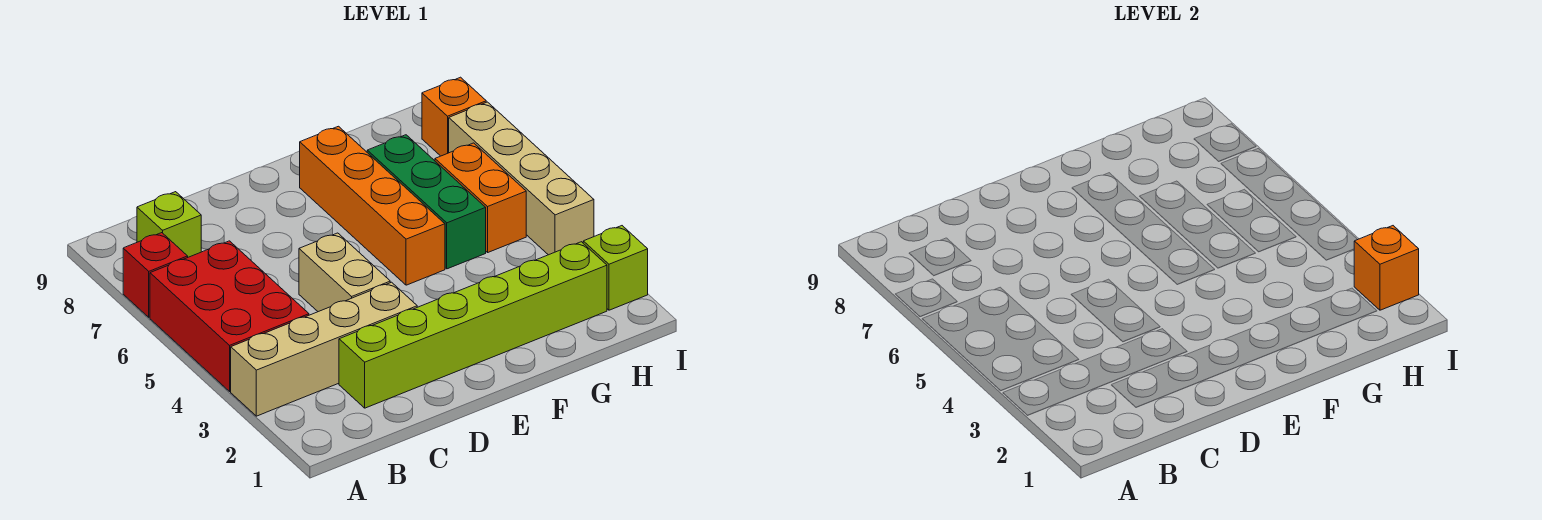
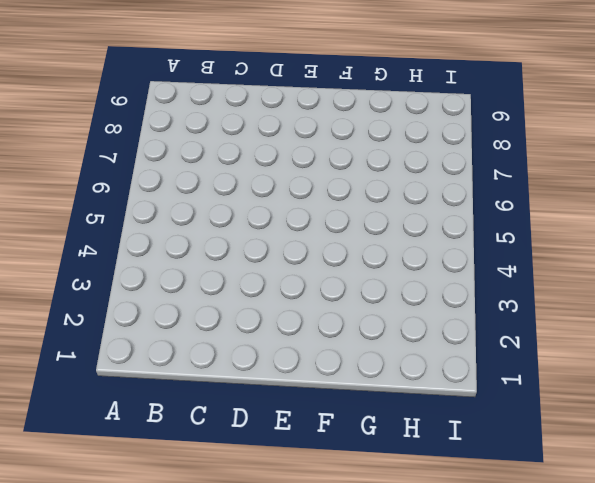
none -> tan brick A3:D3 level 1
none -> red brick A4:B6 level 1
none -> red brick A7 level 1

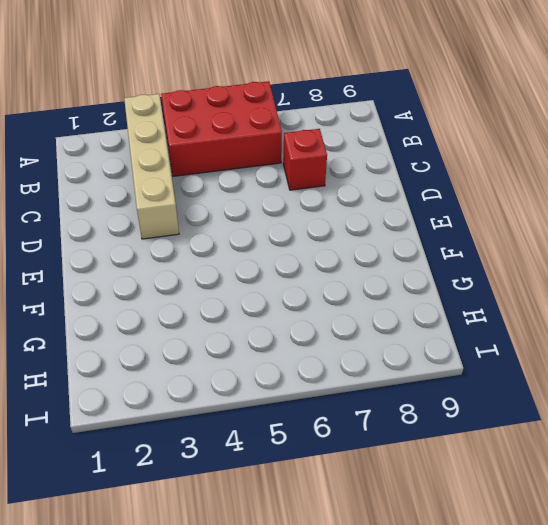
red brick C7 level 1 -> red brick A7 level 1
none -> lime brick B8 level 1
none -> lime brick C2:H2 level 1
none -> tan brick D4:D5 level 1

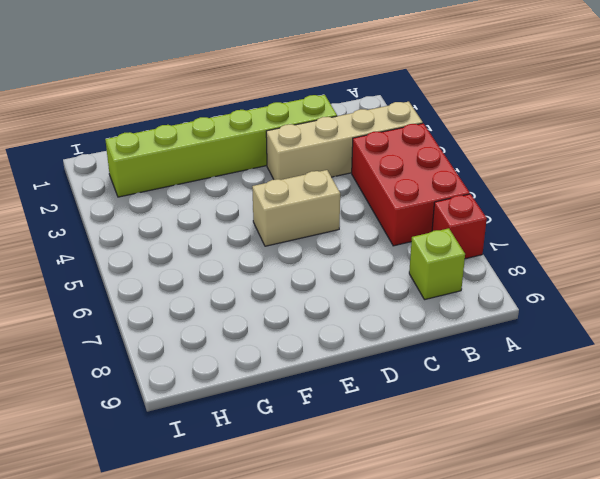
tan brick D5:E5 level 1 -> tan brick D4:D5 level 1
none -> orange brick F5:F8 level 1
none -> green brick G5:G7 level 1
none -> orange brick H5:H6 level 1

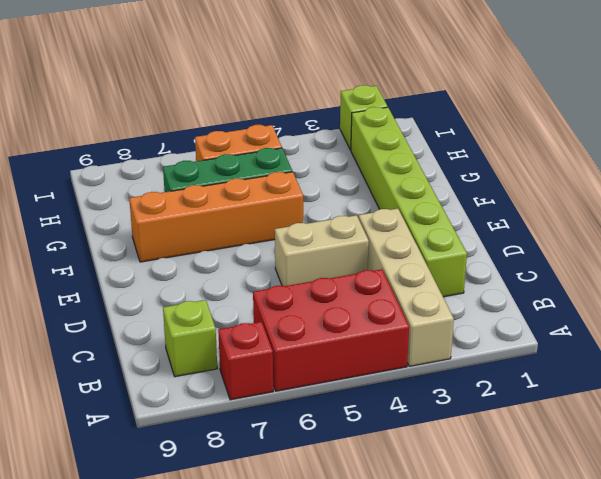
none -> tan brick I4:I7 level 1
none -> orange brick I8 level 1
none -> orange brick I2 level 2

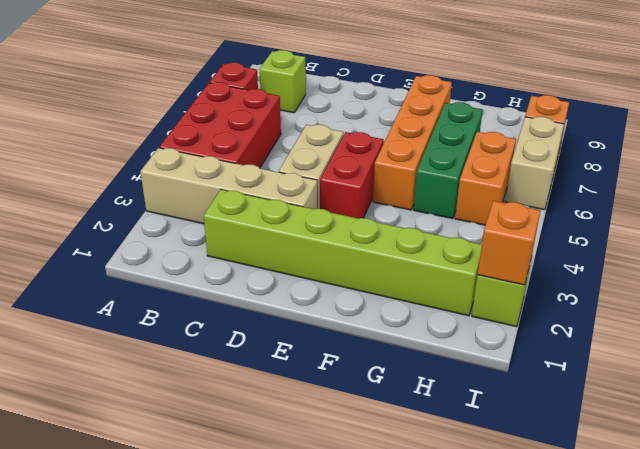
red brick E4:E5 level 1 -> none
tan brick I6:I7 level 1 -> tan brick I4:I7 level 1

